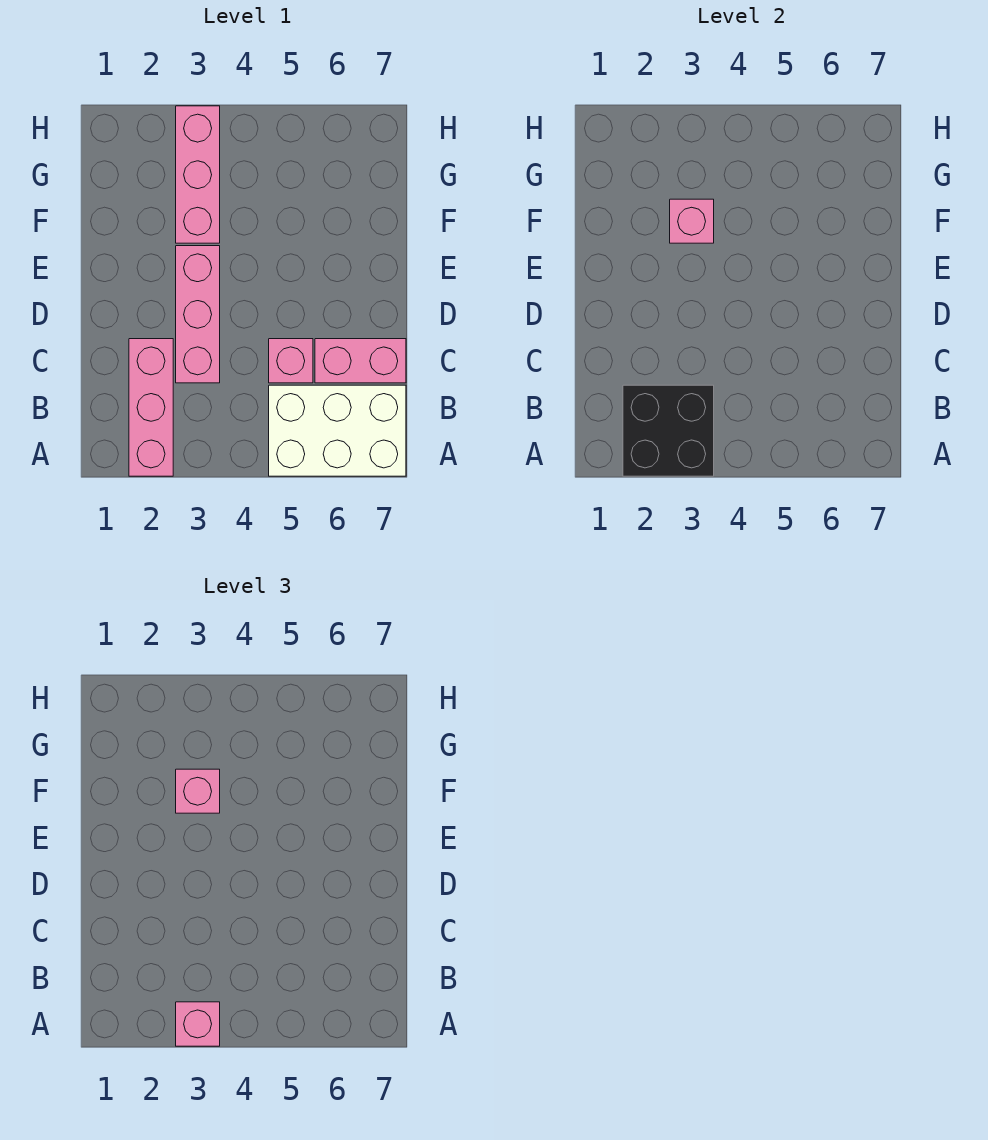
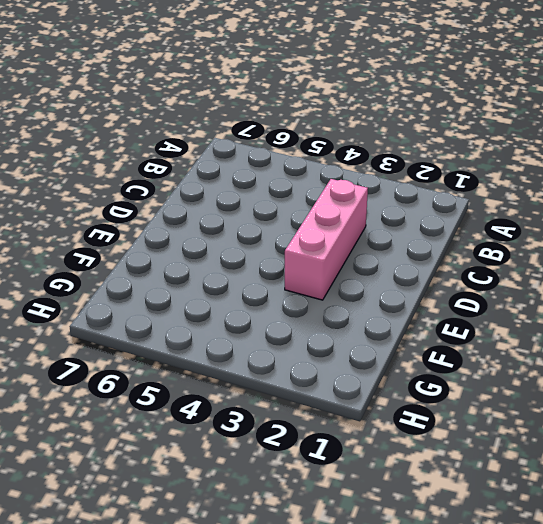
none -> pink brick A2:C2 level 1
none -> white brick A5:B7 level 1

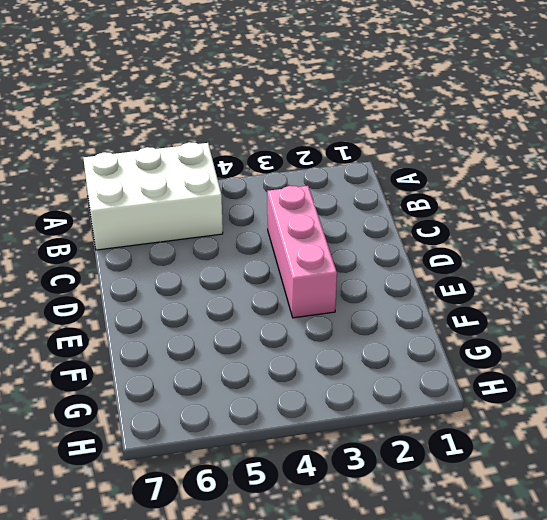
none -> pink brick A2:C2 level 1
none -> pink brick C5 level 1

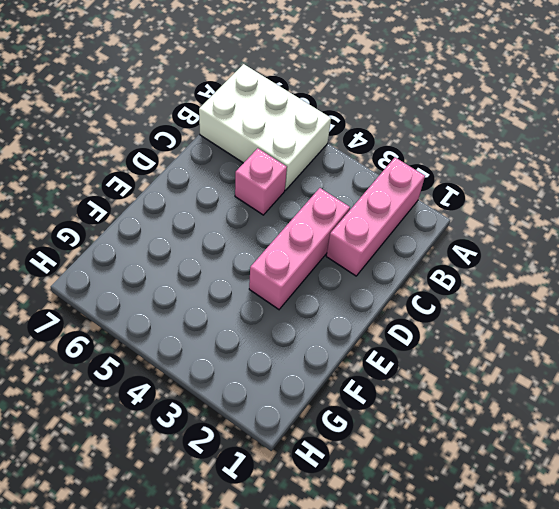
none -> pink brick C6:C7 level 1
none -> pink brick F3:H3 level 1

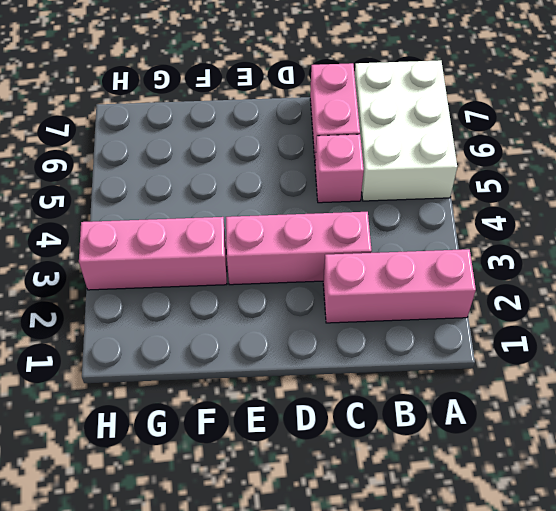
none -> black brick A2:B3 level 2
none -> pink brick F3 level 2

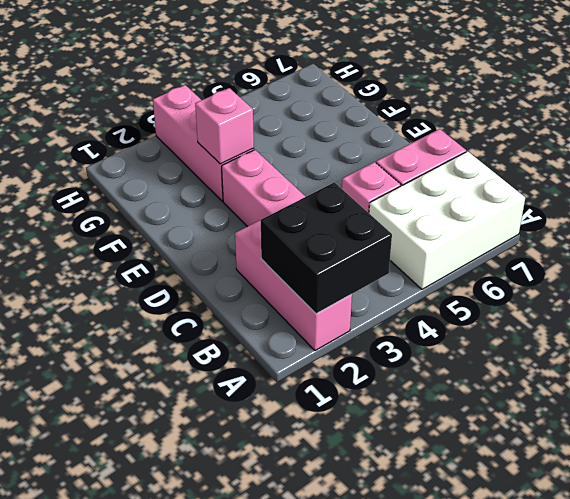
none -> pink brick A3 level 3
none -> pink brick F3 level 3

